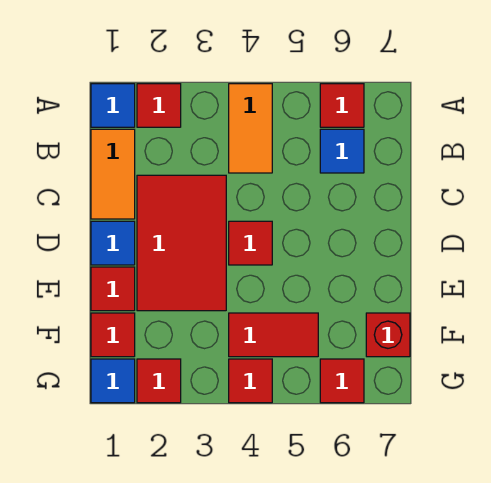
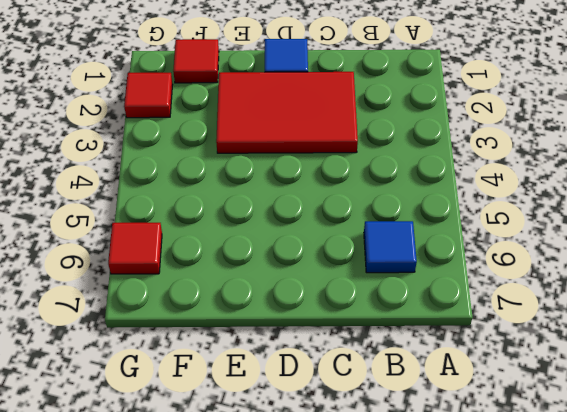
none -> blue tile A1 level 1
none -> red tile A2 level 1
none -> orange tile A4:B4 level 1

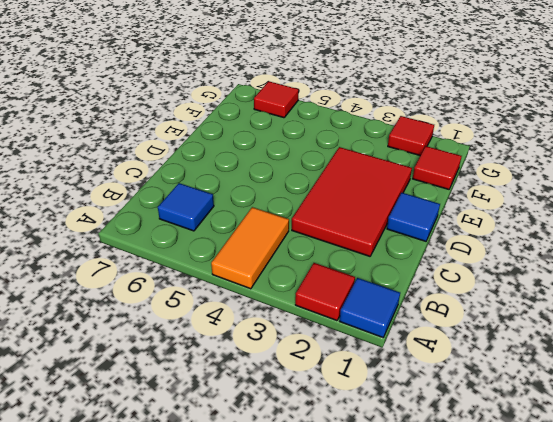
none -> red tile A6 level 1
none -> orange tile B1:C1 level 1
none -> red tile D4 level 1

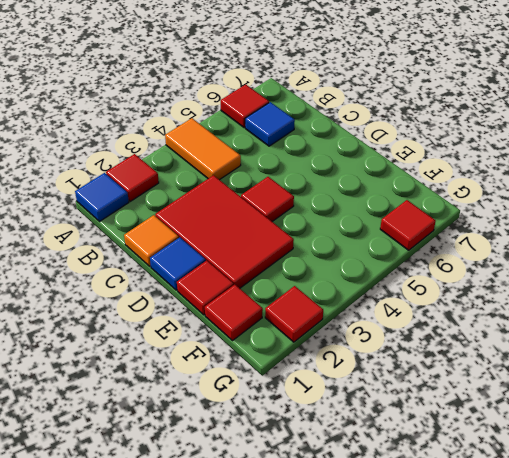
orange tile C1 level 1 -> orange tile B1:C1 level 1
none -> red tile F4:F5 level 1
none -> red brick F7 level 1
none -> blue tile G1 level 1

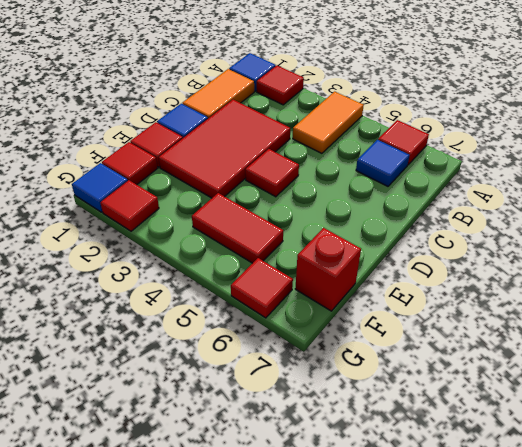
none -> red tile G4 level 1

